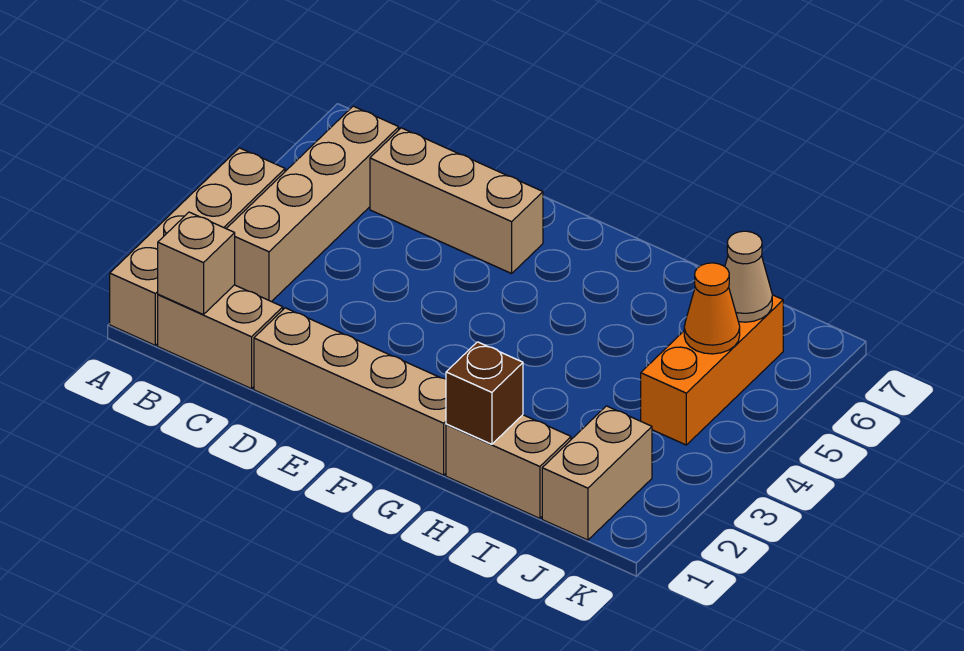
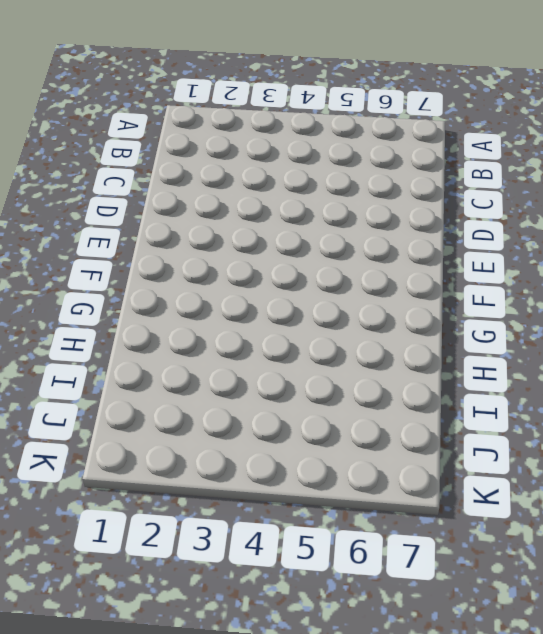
none -> tan brick A1:A4 level 1
none -> tan brick B1:C1 level 1
none -> tan brick B3:B6 level 1

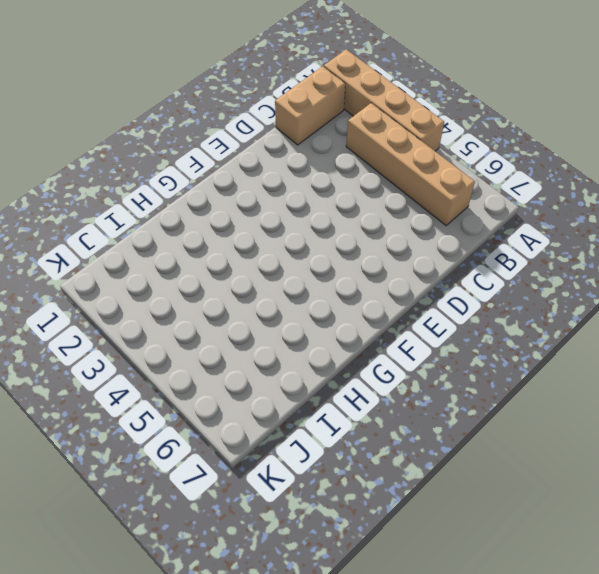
none -> tan brick C6:E6 level 1
none -> tan brick D1:G1 level 1
none -> tan brick H1:I1 level 1

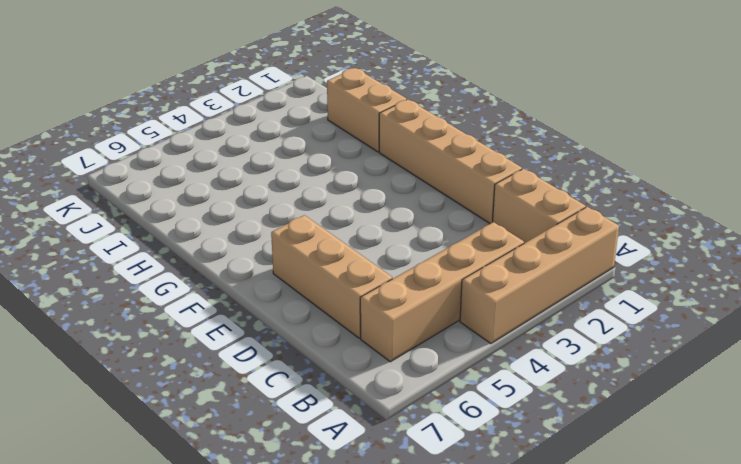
none -> tan brick J1:J2 level 1
none -> orange brick J4:J6 level 1
none -> tan brick B1 level 2

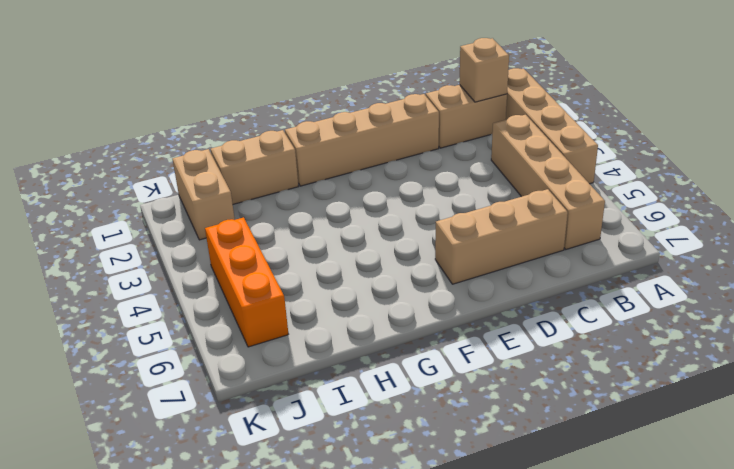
none -> brown brick H1 level 2
none -> orange cone J5 level 2
none -> tan cone J6 level 2

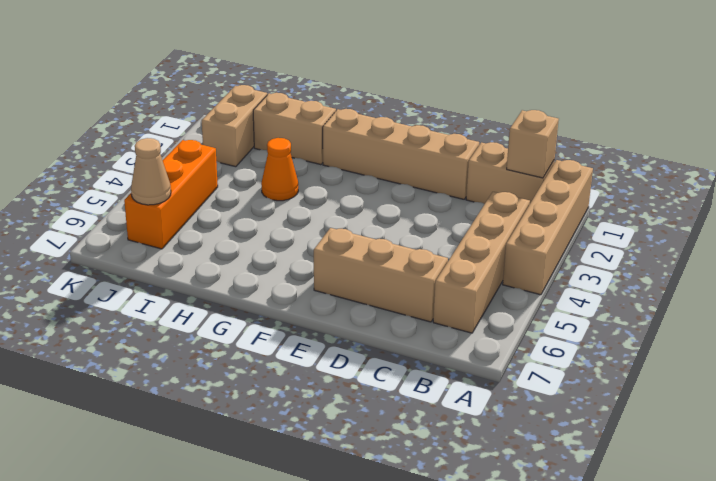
orange cone H3 level 1 -> orange cone J5 level 2
none -> brown brick H1 level 2

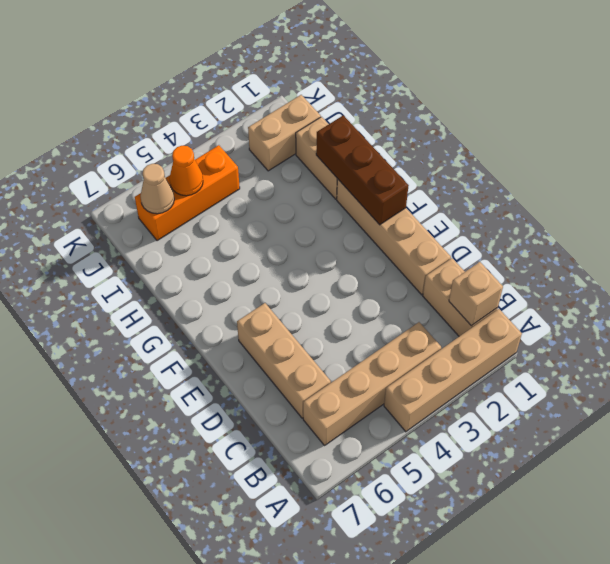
brown brick F1:H1 level 2 -> brown brick H1 level 2

